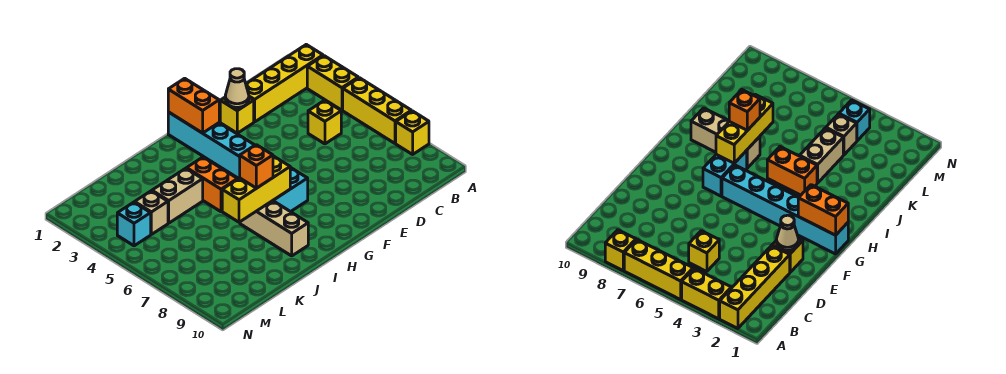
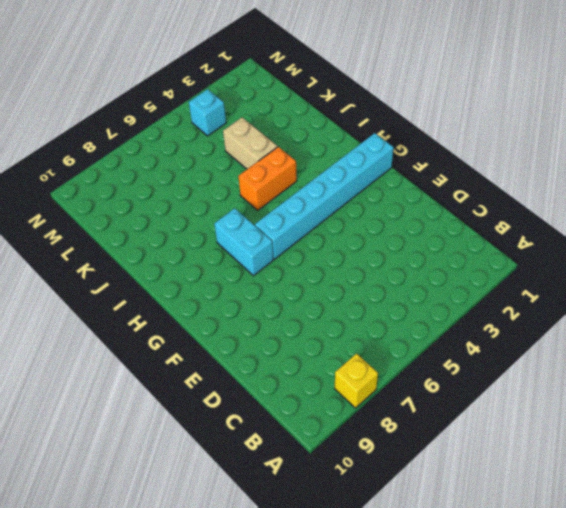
none -> yellow brick A2:D2 level 1
none -> yellow brick A3:A4 level 1
none -> yellow brick A5:A7 level 1

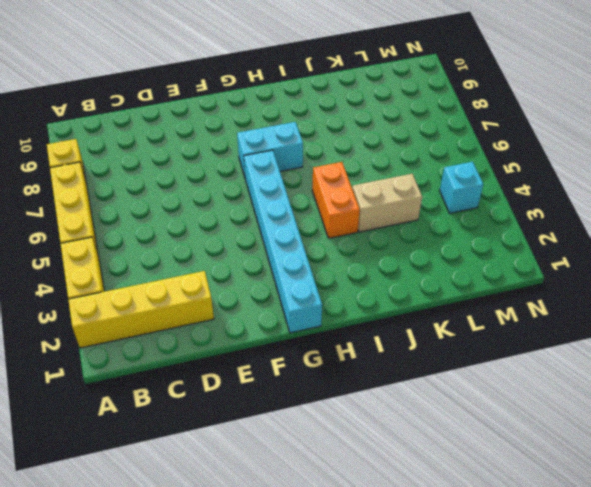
none -> yellow brick C5 level 1
none -> yellow brick E2 level 1
none -> tan brick I7:I9 level 1

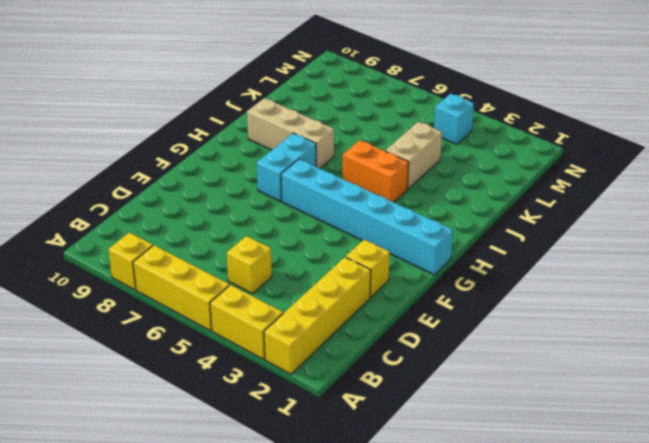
none -> tan brick L4 level 1
none -> tan cone E2 level 2
none -> orange brick G1:G2 level 2

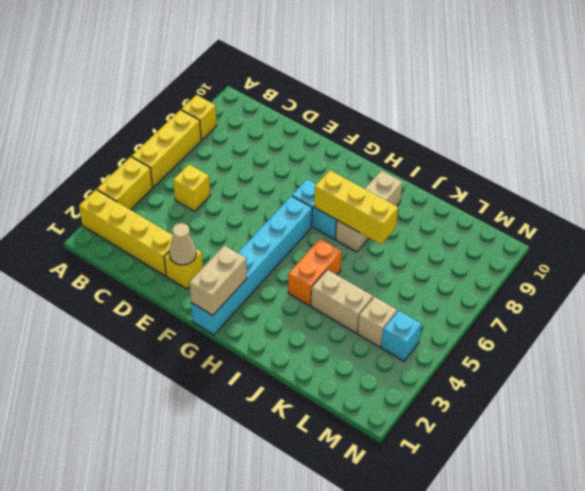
tan brick G1:G2 level 2 -> orange brick G1:G2 level 2
none -> orange brick I7 level 3

